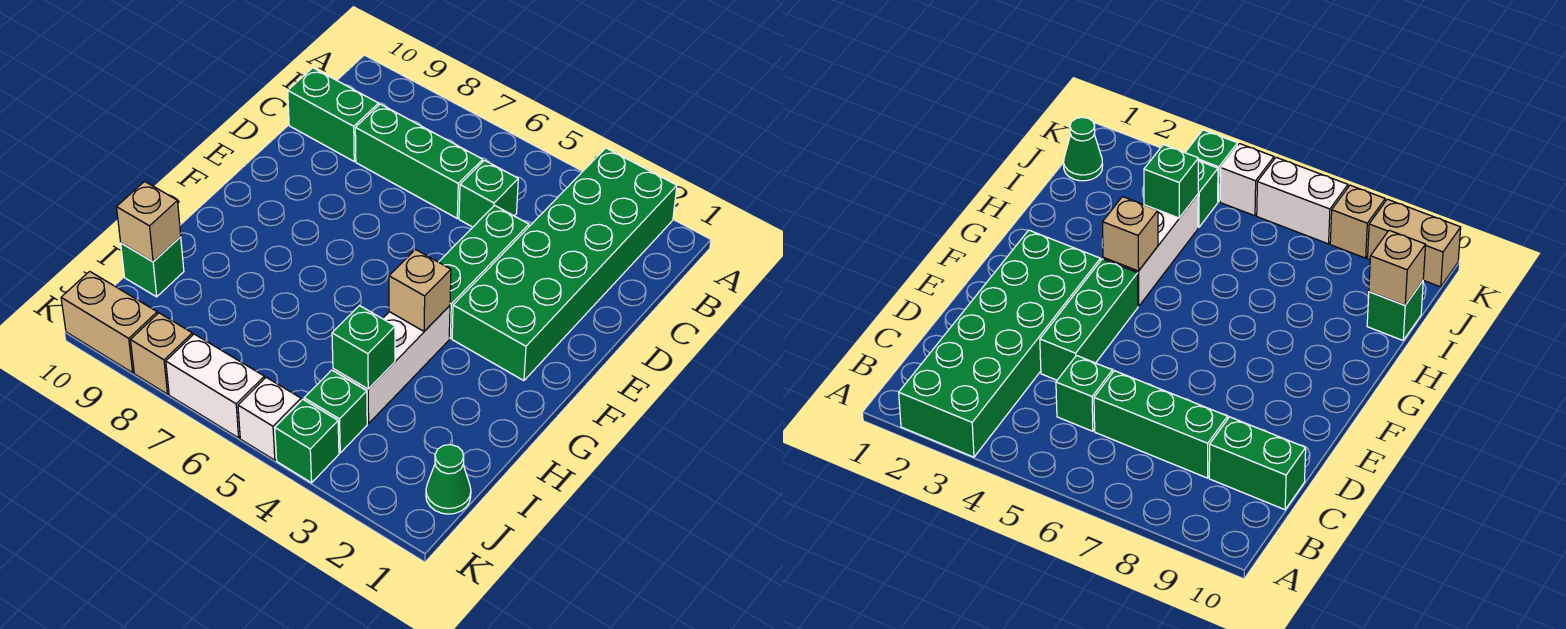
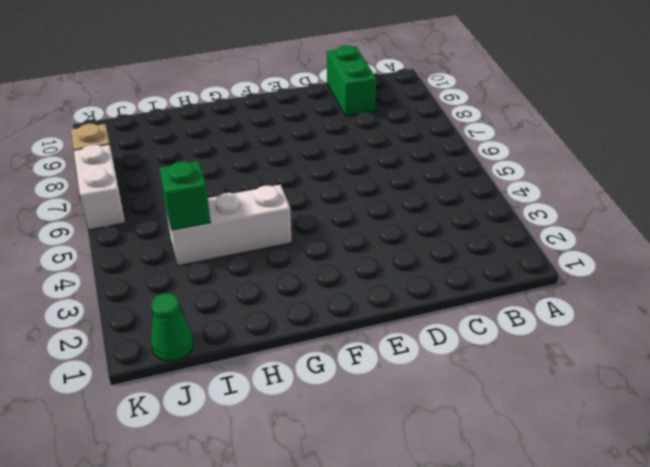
none -> green brick A2:F3 level 1
none -> green brick C5 level 1
none -> green brick C6:C8 level 1

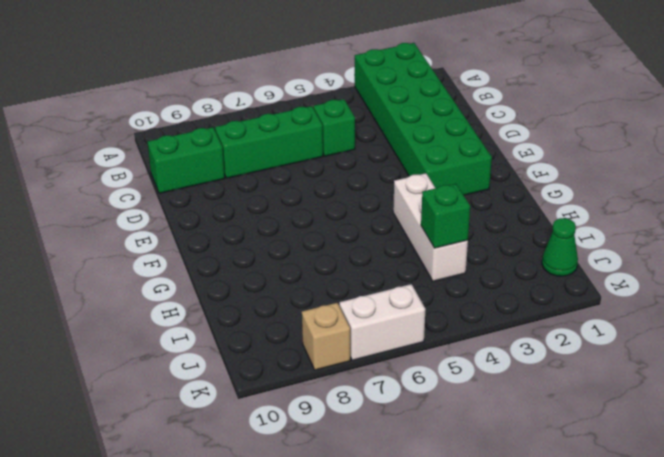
none -> green brick D4:F4 level 1
none -> green brick I10 level 1
none -> green brick J4 level 1

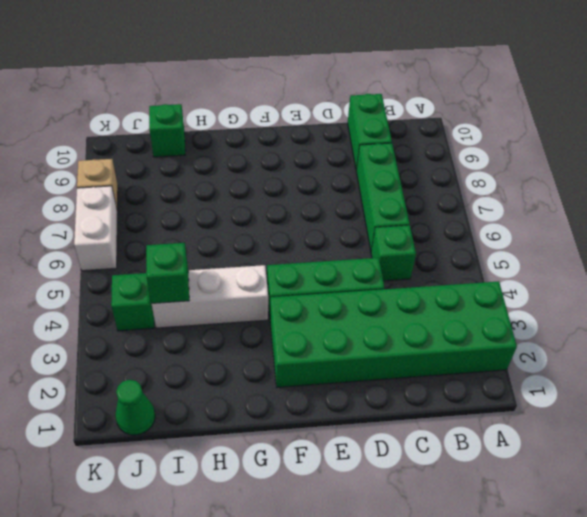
none -> green brick K4 level 1
none -> white brick K5 level 1
none -> tan brick K9:K10 level 1

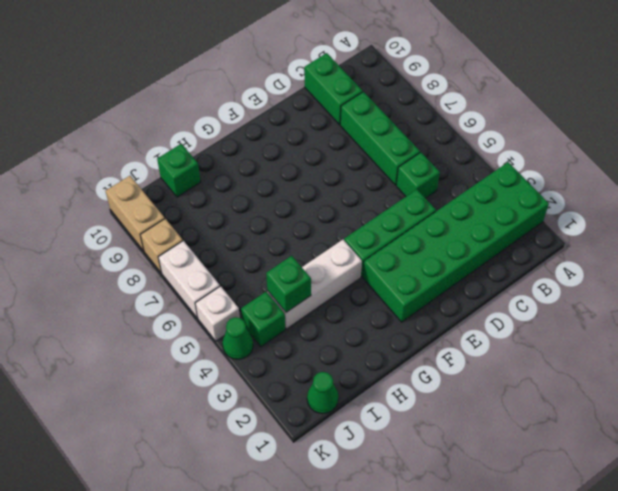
green cone K4 level 1 -> green brick K4 level 1
none -> tan brick G4 level 2
none -> tan brick I10 level 2

